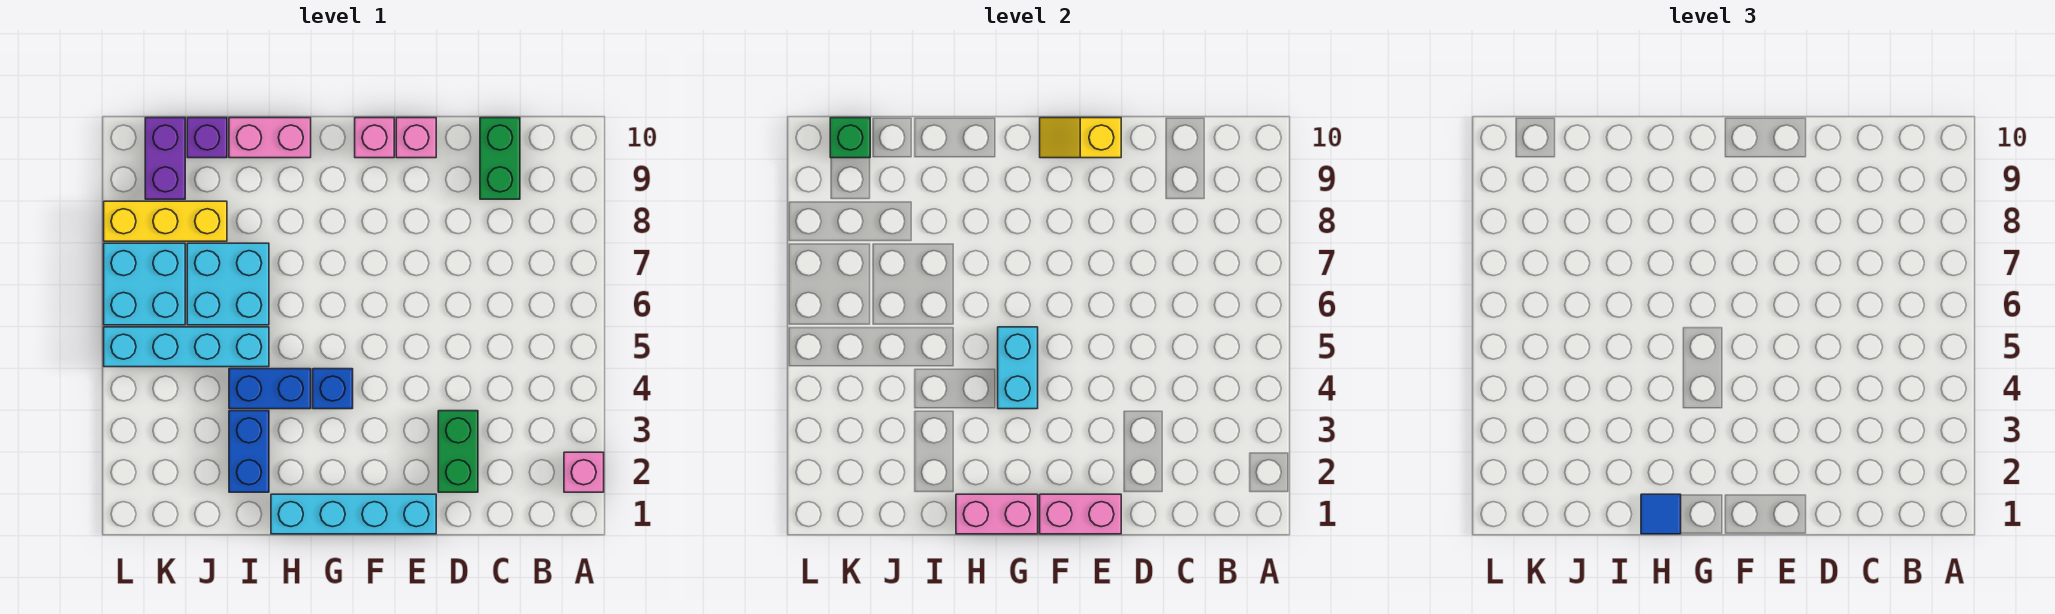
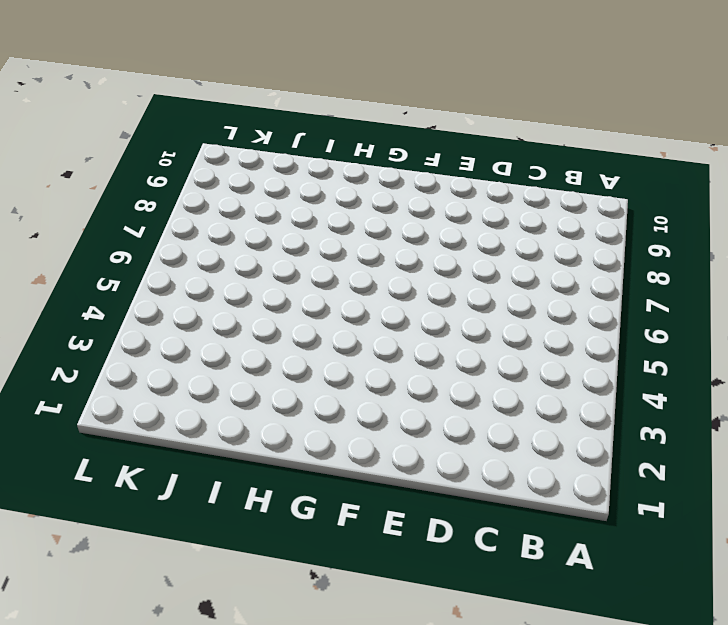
none -> pink brick A2 level 1
none -> green brick C9:C10 level 1
none -> green brick D2:D3 level 1

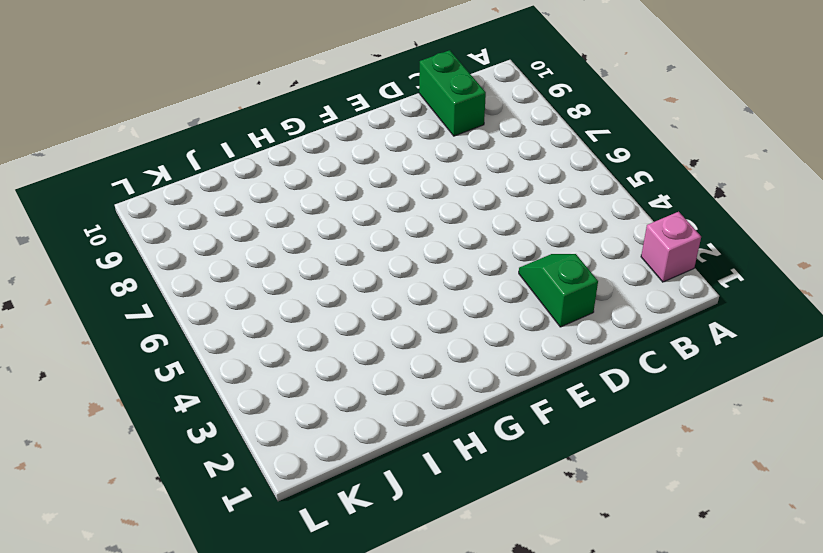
green slope D2:D3 level 1 top 2 -> green brick D2:D3 level 1
none -> cyan brick E1:H1 level 1
none -> pink brick E10 level 1
none -> pink brick F10 level 1

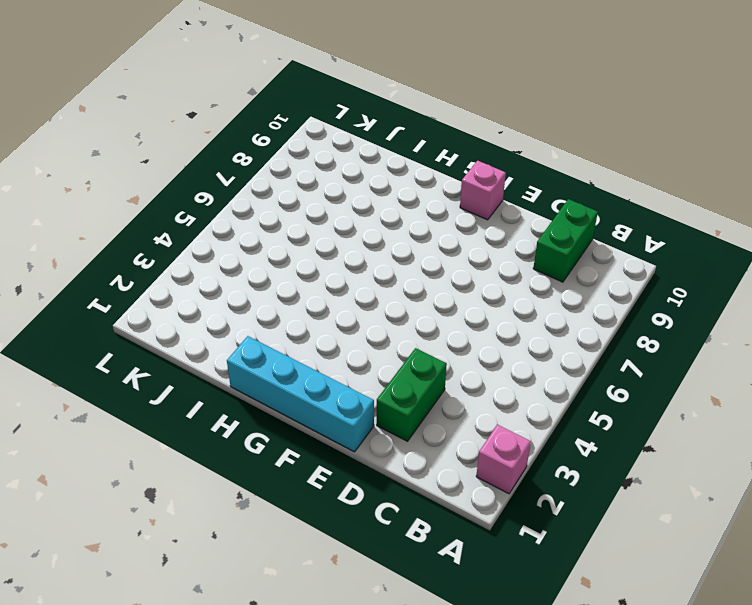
none -> pink brick E10 level 1
none -> blue brick G4 level 1
none -> blue brick H4:I4 level 1

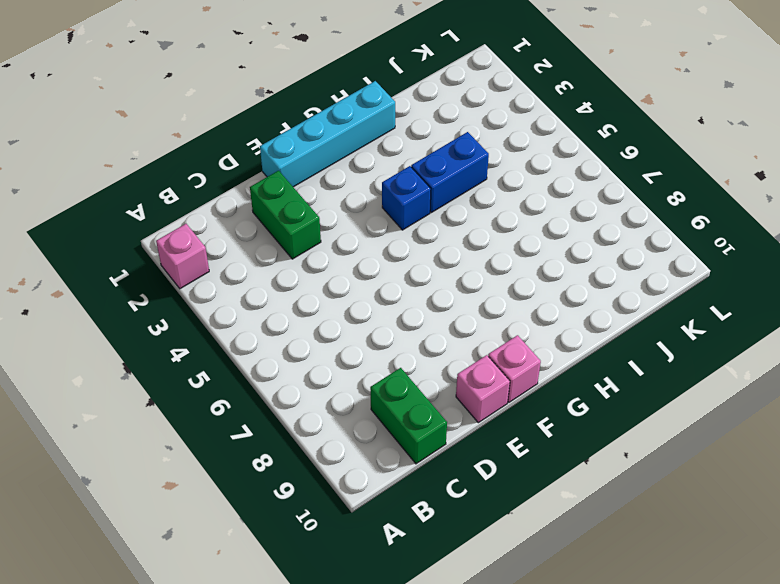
none -> pink brick H10:I10 level 1
none -> blue brick I2:I3 level 1
none -> cyan brick I5:L5 level 1

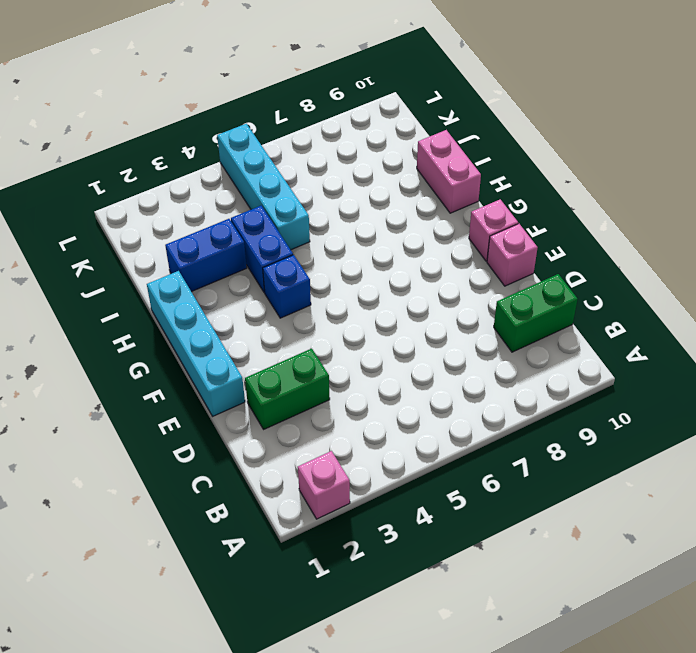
none -> cyan brick I6:J7 level 1
none -> yellow brick J8:L8 level 1
none -> purple brick J10 level 1

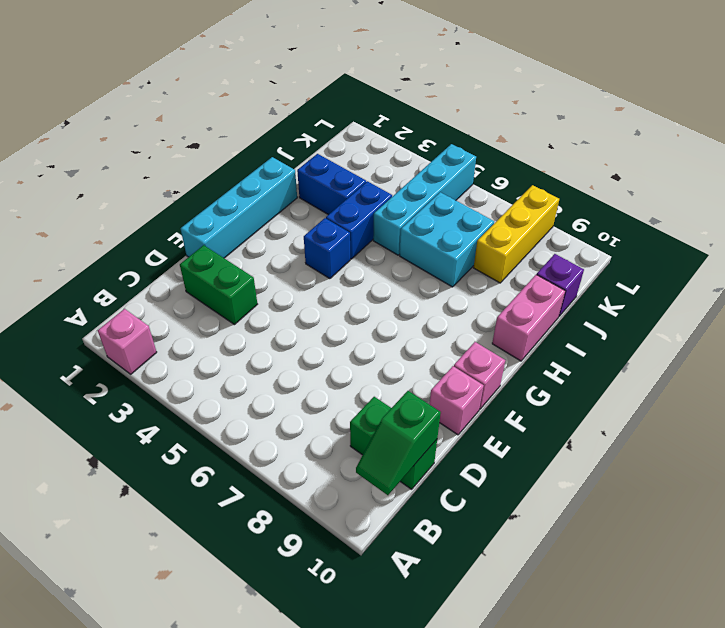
green slope B10:C10 level 2 top C -> none
none -> cyan brick K6:L7 level 1
none -> purple brick K9:K10 level 1
none -> pink brick E1:F1 level 2

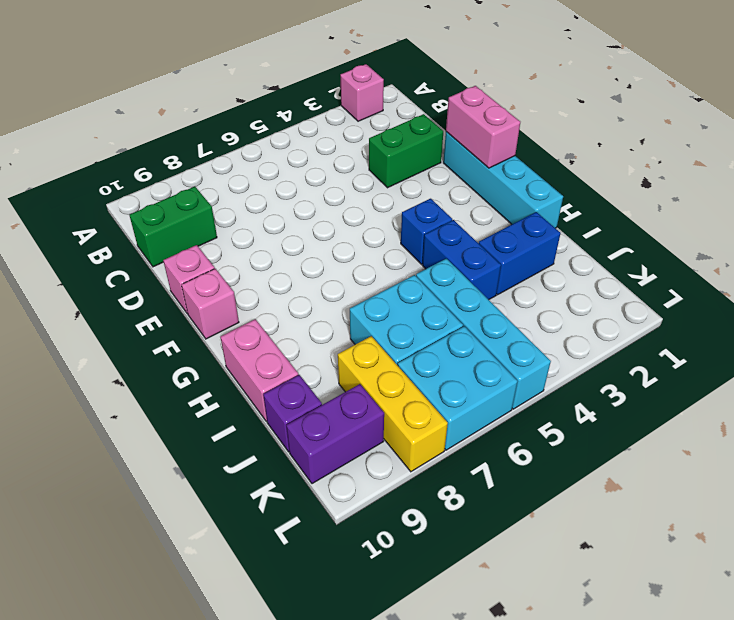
none -> yellow slope E10:F10 level 2 top E
none -> pink brick G1:H1 level 2
none -> cyan brick G4:G5 level 2

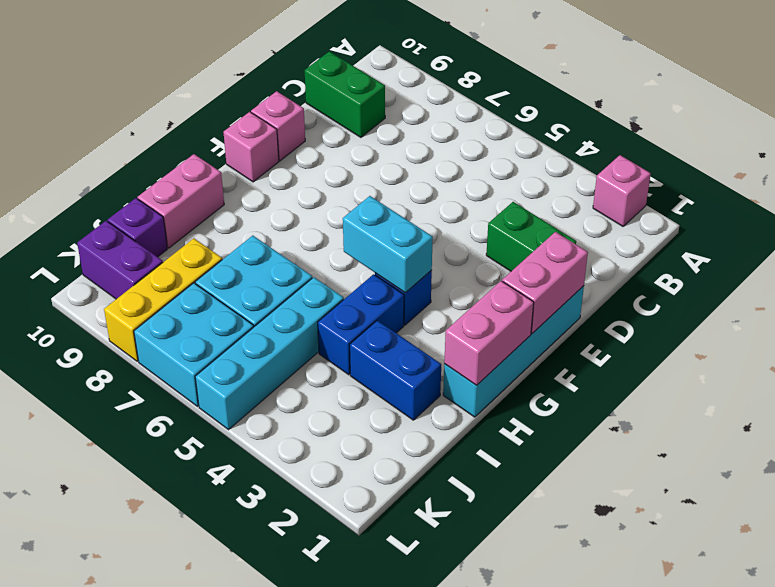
none -> yellow slope E10:F10 level 2 top E
none -> green brick K10 level 2
none -> blue tile H1 level 3

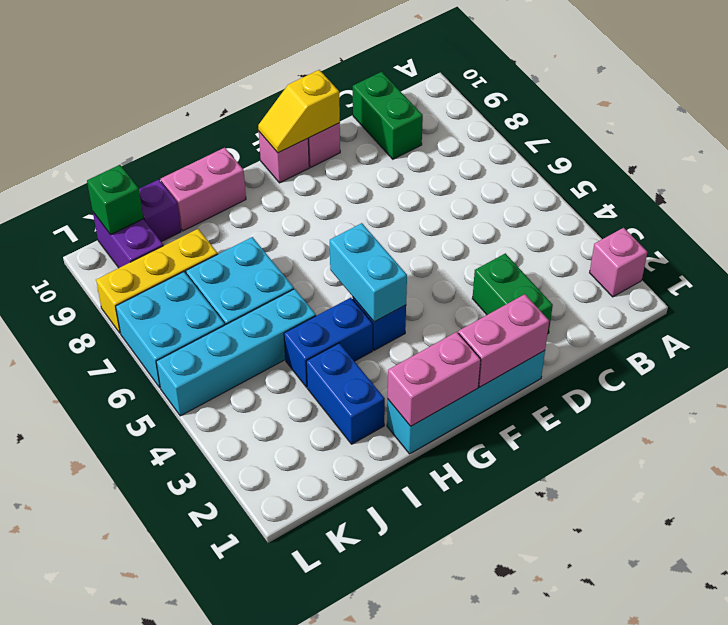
none -> blue tile H1 level 3

